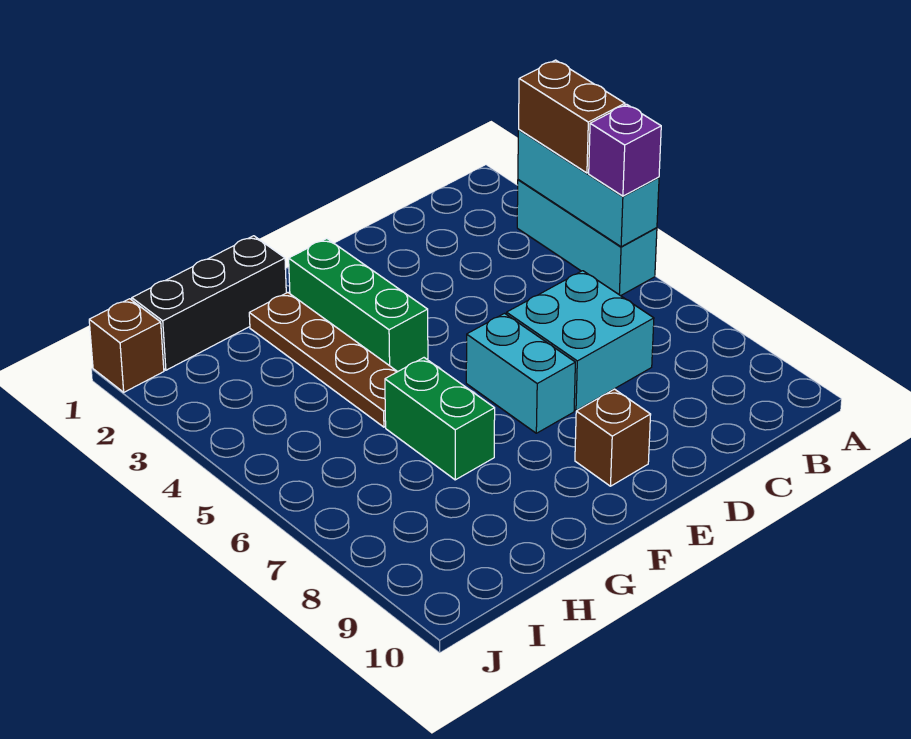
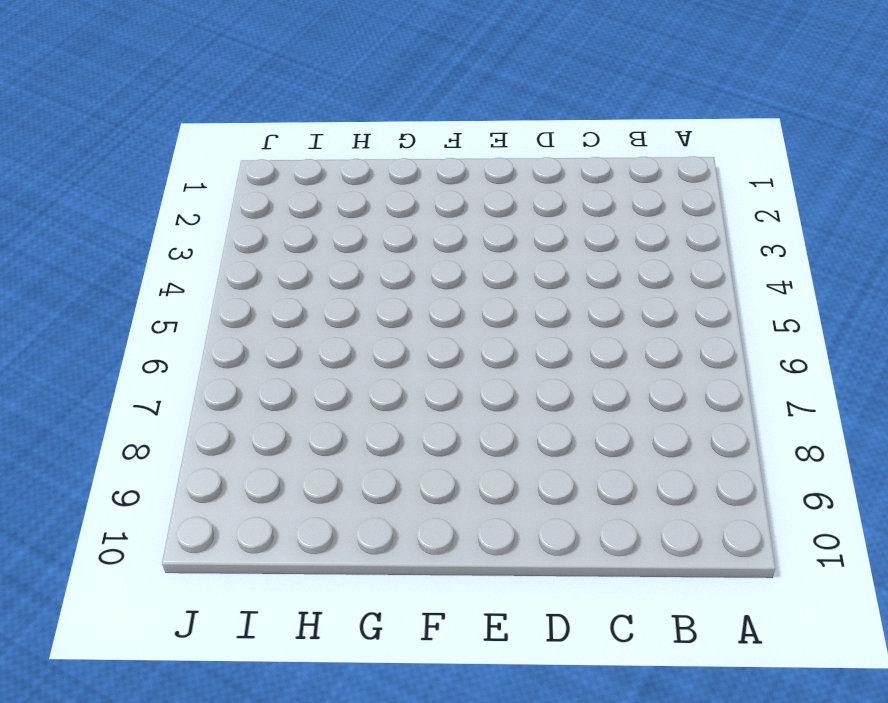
none -> cyan brick A3:A5 level 1
none -> cyan brick C6:D7 level 1
none -> cyan brick E6:E7 level 1

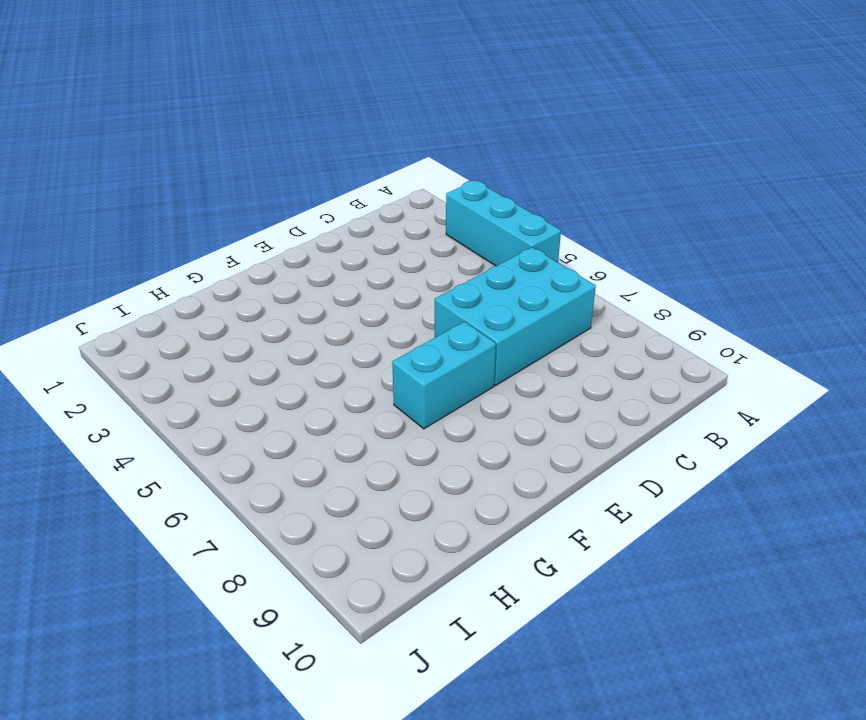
cyan brick B6:D7 level 1 -> cyan brick C6:D7 level 1
cyan brick E7:F7 level 1 -> cyan brick E6:E7 level 1
none -> brown brick E9 level 1
none -> green brick F2:F4 level 1
none -> black brick G1:I1 level 1

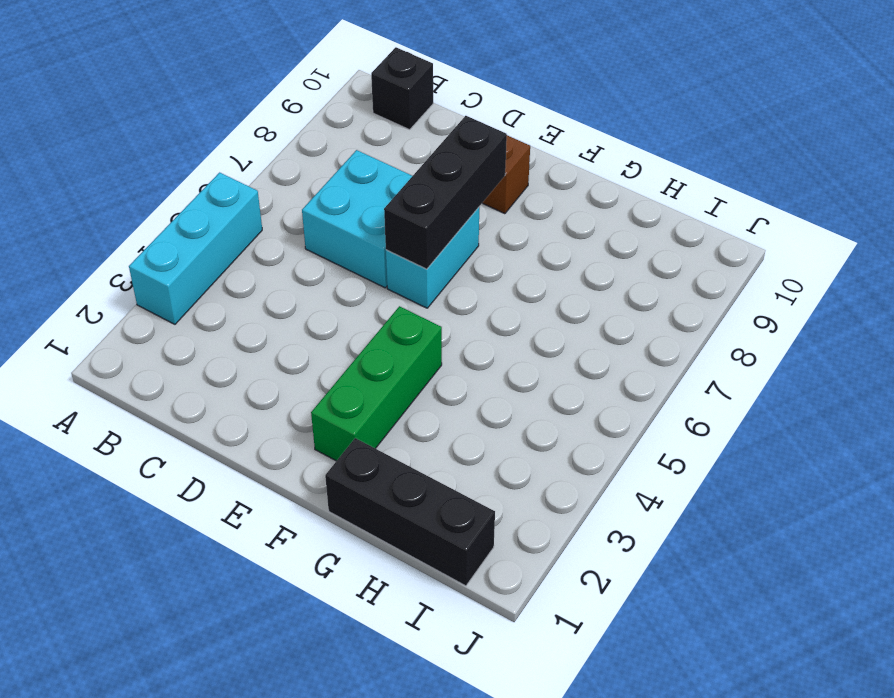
black brick B10 level 1 -> none
black brick E6:E8 level 2 -> none
none -> brown plate G2:G5 level 1
none -> green brick G6:G7 level 1
none -> brown brick J1 level 1

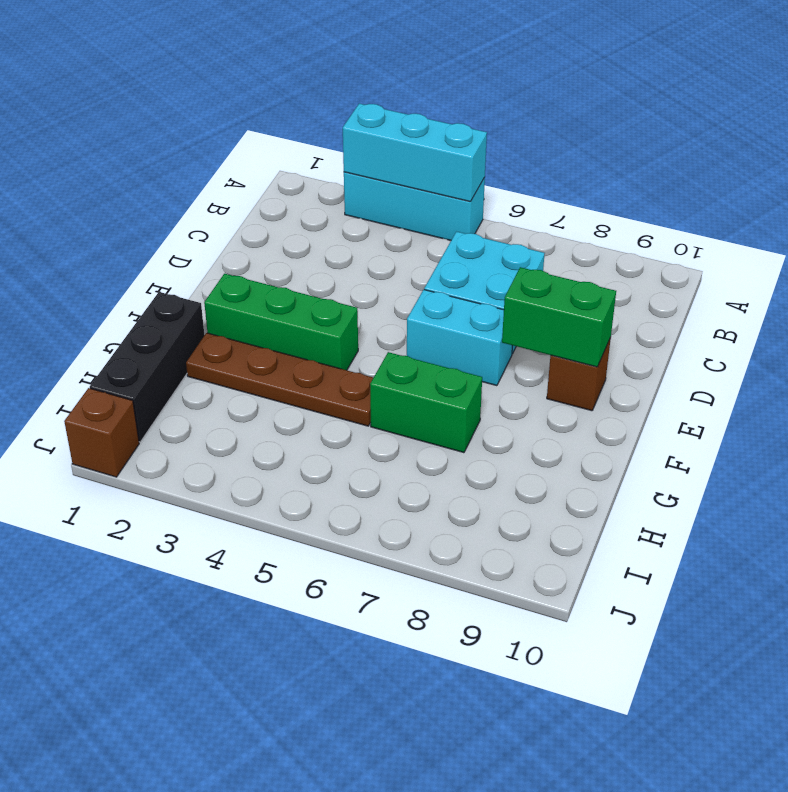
green brick E8:E9 level 2 -> none
none -> brown brick A3:A4 level 3
none -> purple brick A5 level 3

